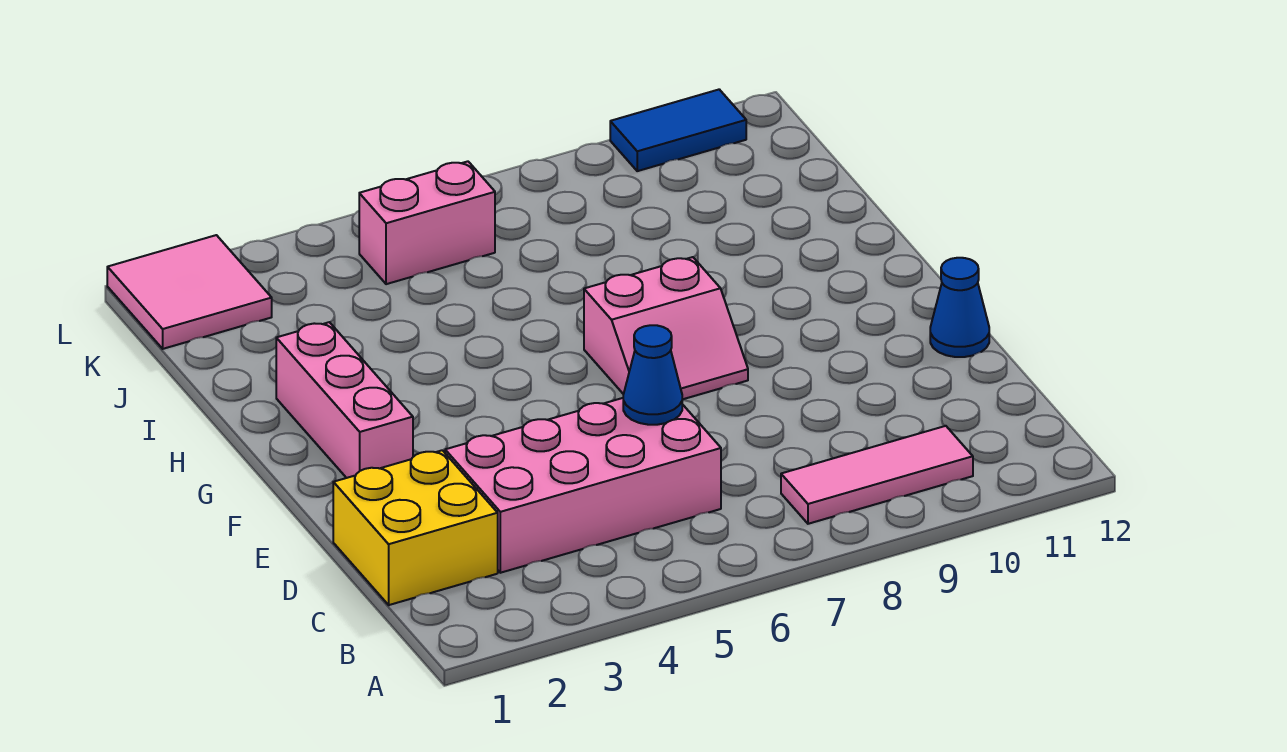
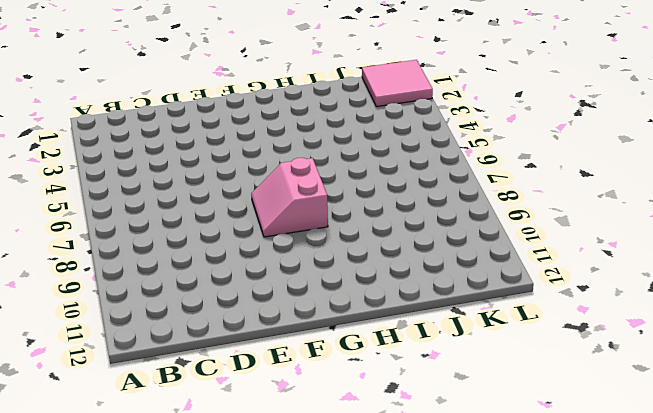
none -> pink tile B8:B10 level 1
none -> yellow brick C1:D2 level 1

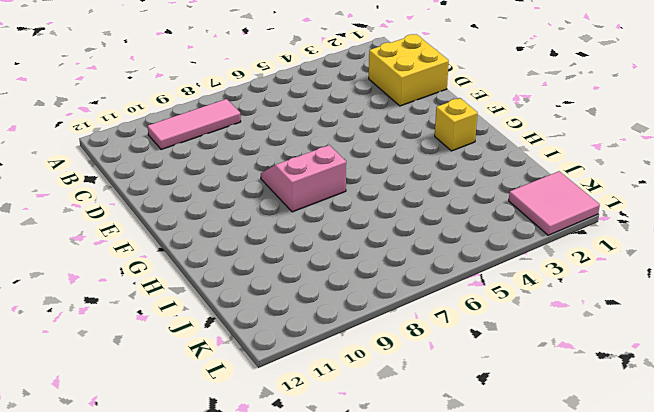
yellow brick G2 level 1 -> pink brick F2:H2 level 1
none -> pink brick C3:D6 level 1
none -> blue cone E12 level 1

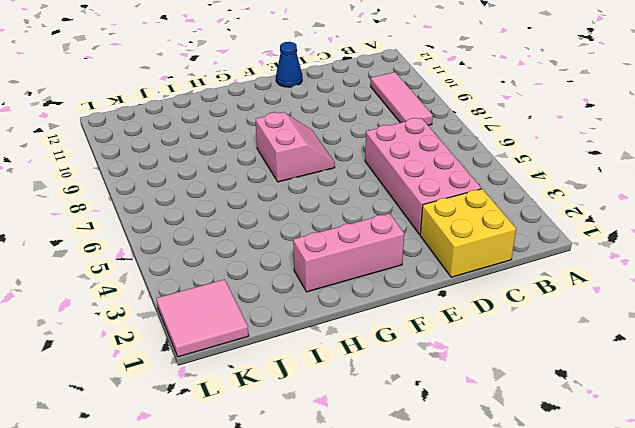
none -> pink brick K5:K6 level 1
none -> blue tile L10:L11 level 1

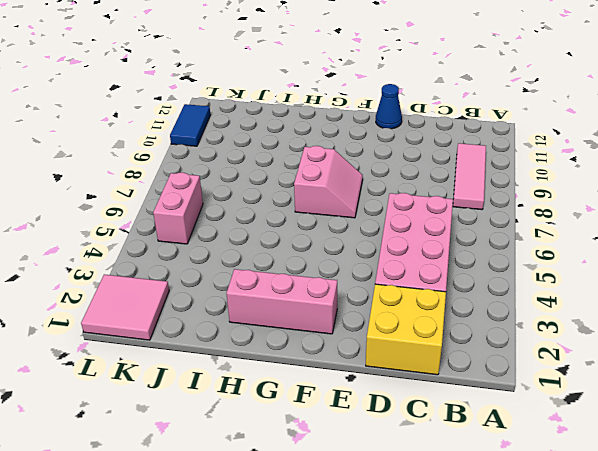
none -> blue cone D6 level 2

